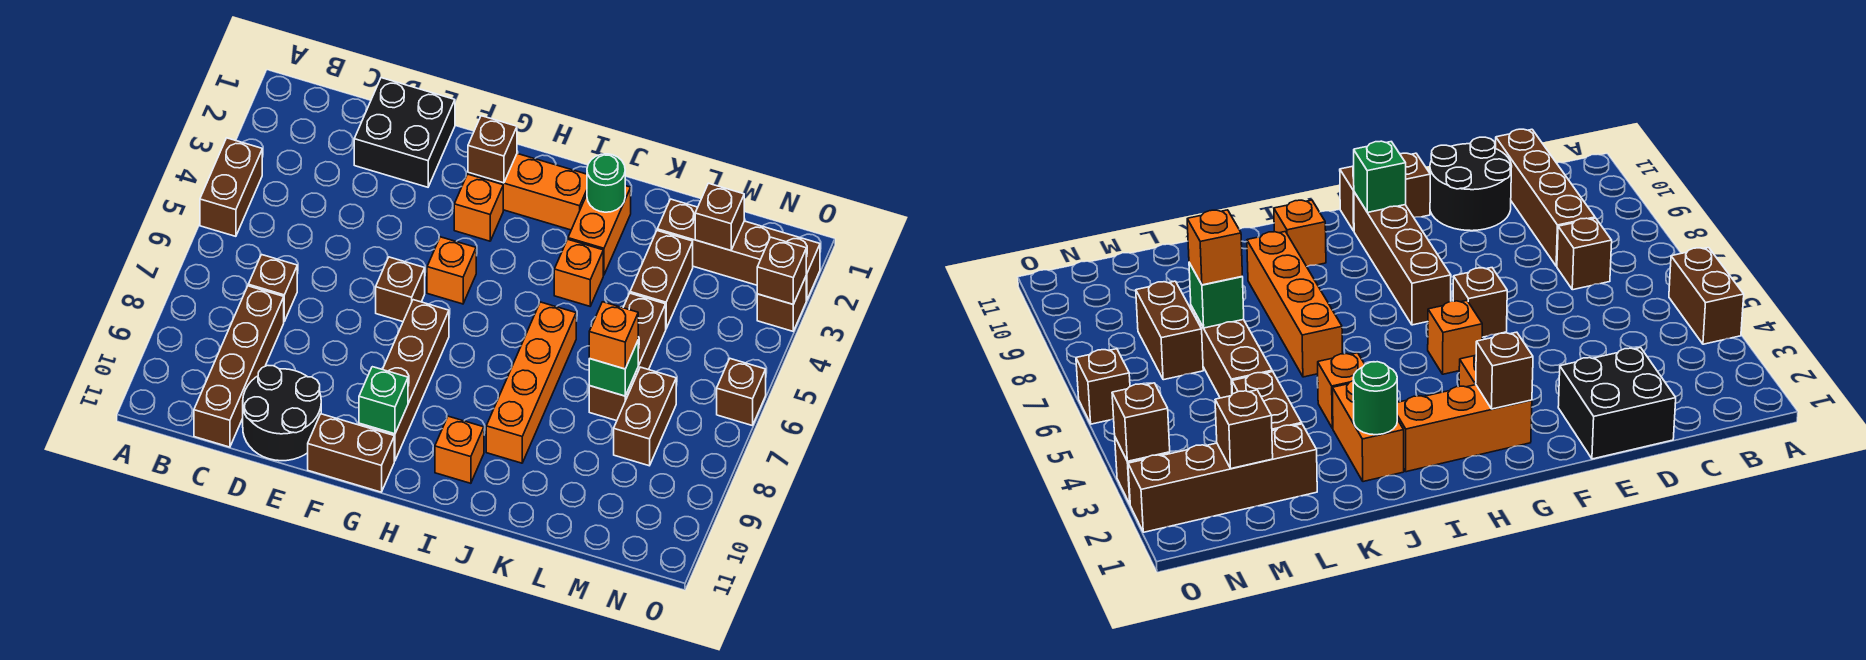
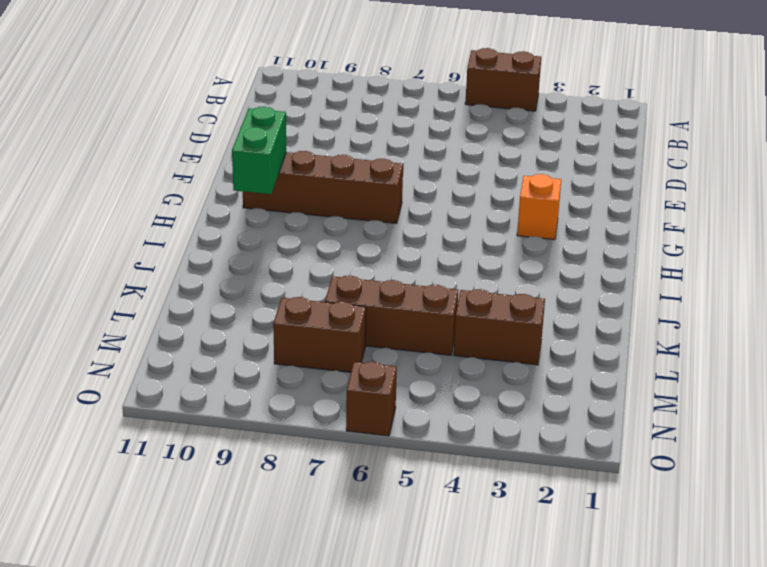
green brick G10:H10 level 2 -> green brick G10 level 2
none -> brown brick C7 level 1
none -> brown brick C8:C11 level 1
none -> black brick D1:E2 level 1

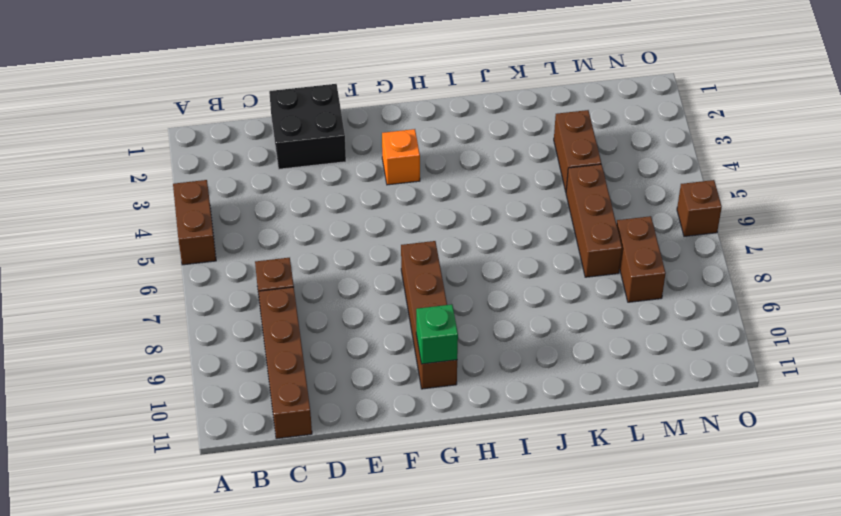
none -> black round brick D10:E11 level 1
none -> brown brick F6 level 1
none -> brown brick F11:G11 level 1

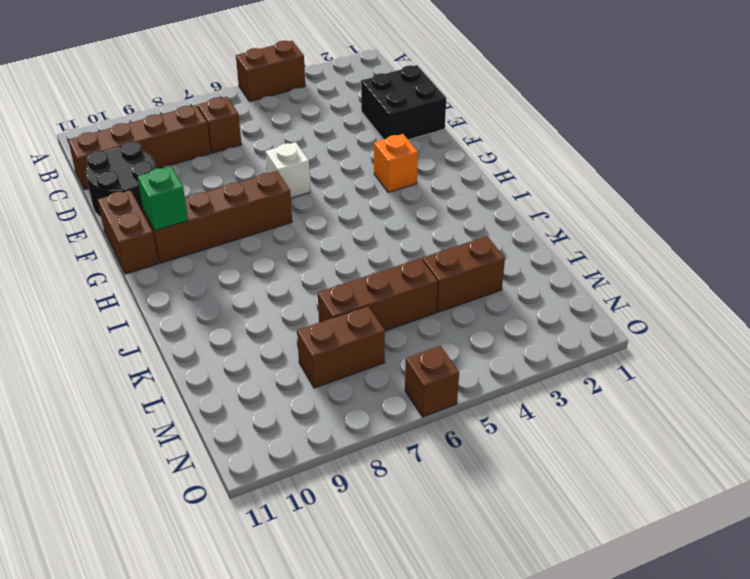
white brick F6 level 1 -> brown brick F6 level 1
none -> orange brick G2:I2 level 1
none -> orange brick G5 level 1
none -> orange brick I10 level 1

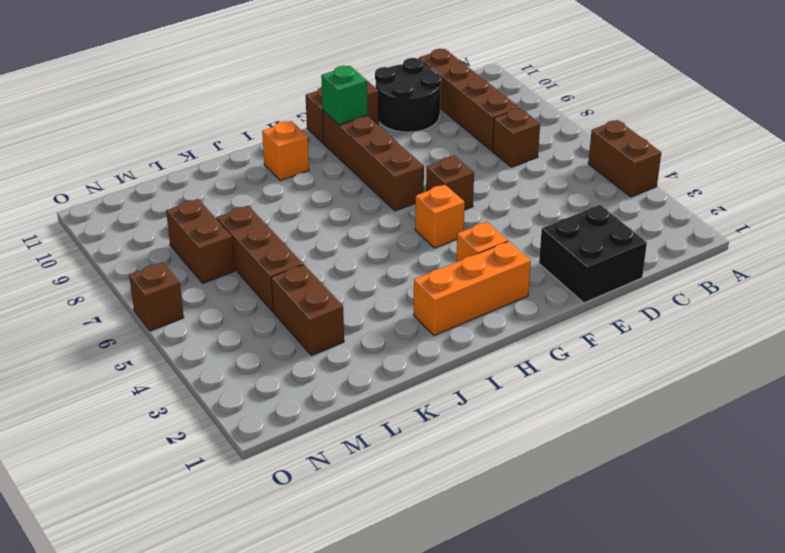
none -> orange brick J2:J3 level 1
none -> orange brick J4 level 1
none -> orange brick J6:J9 level 1

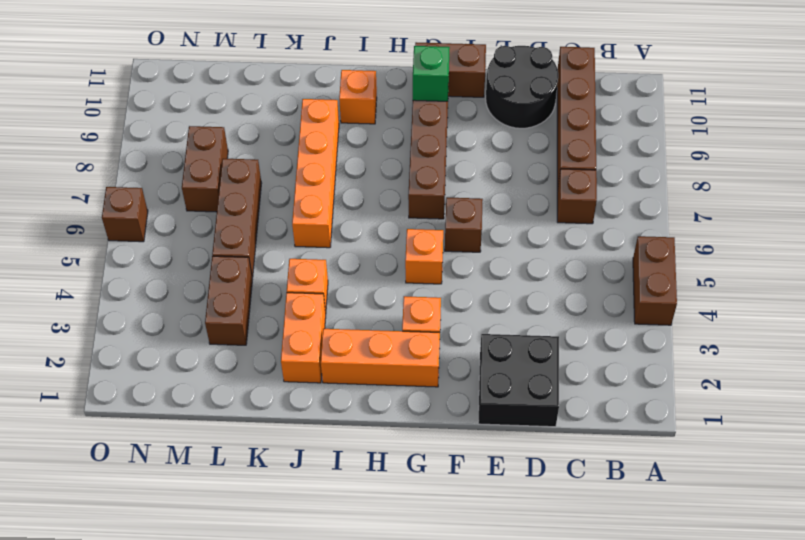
none -> brown brick L2:O2 level 1
none -> brown brick O3 level 1
none -> brown brick G2 level 2

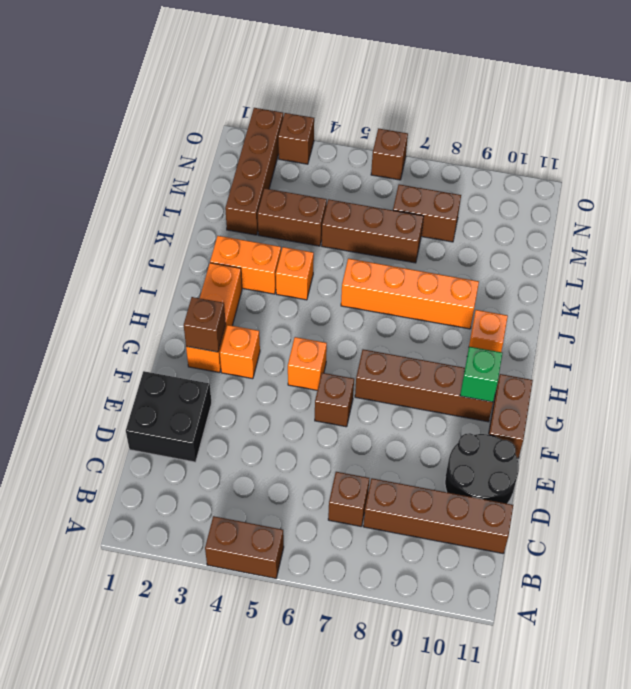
none -> green round brick J2 level 2
none -> green brick L7 level 2
none -> brown brick M2 level 2

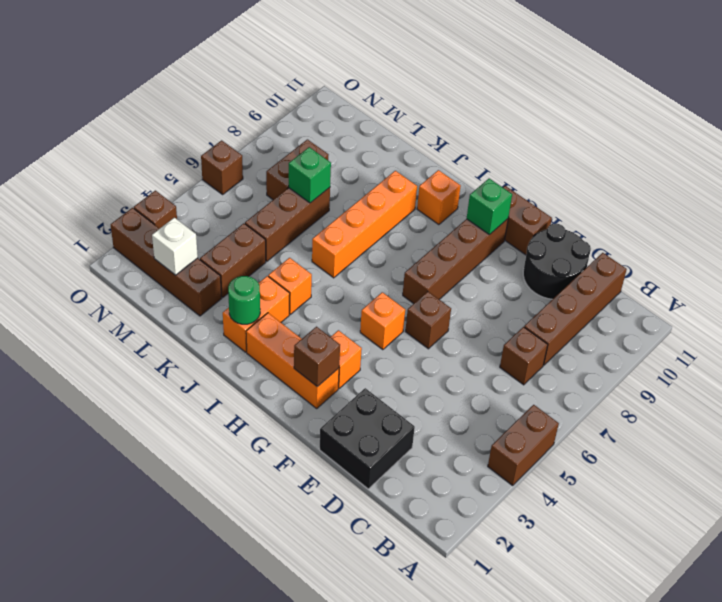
white brick M2 level 2 -> brown brick M2 level 2
none -> brown brick O3 level 2
none -> orange brick L7 level 3

